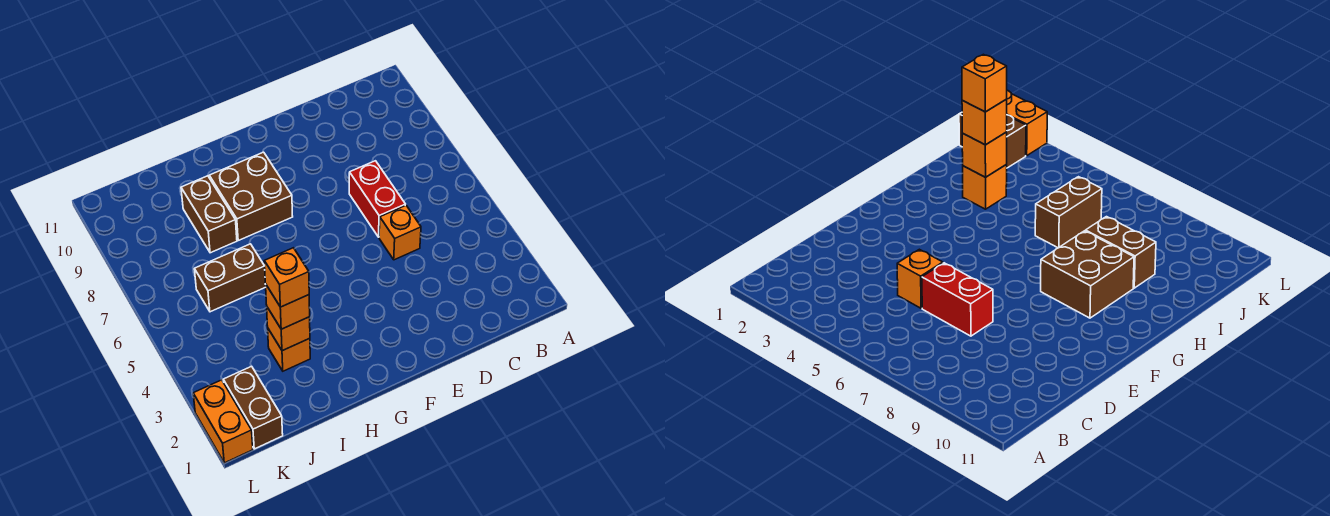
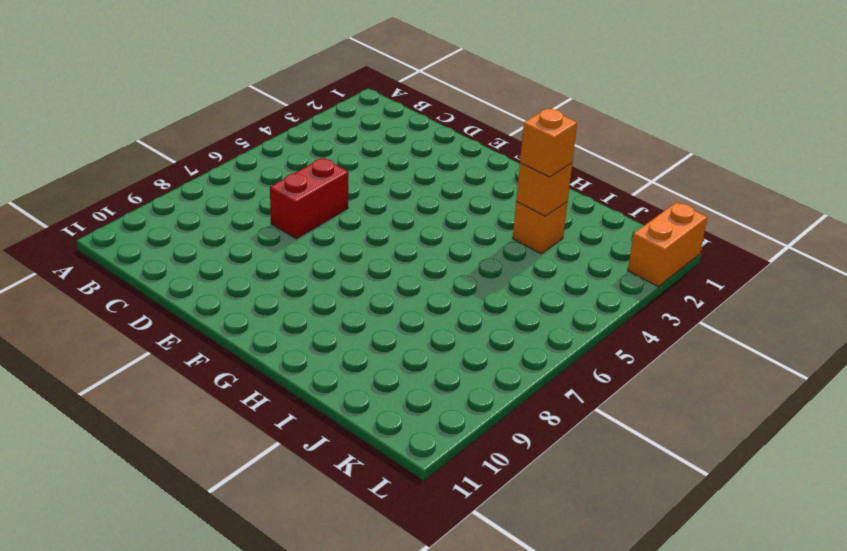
none -> orange brick D5 level 1
none -> brown brick G8:H9 level 1

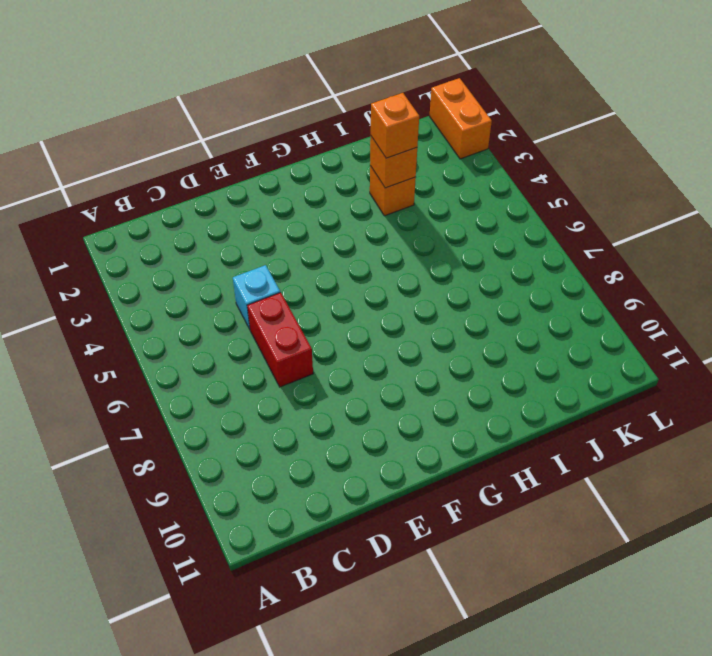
cyan brick D5 level 1 -> orange brick D5 level 1
none -> brown brick G8:H9 level 1
none -> brown brick I6:J6 level 1

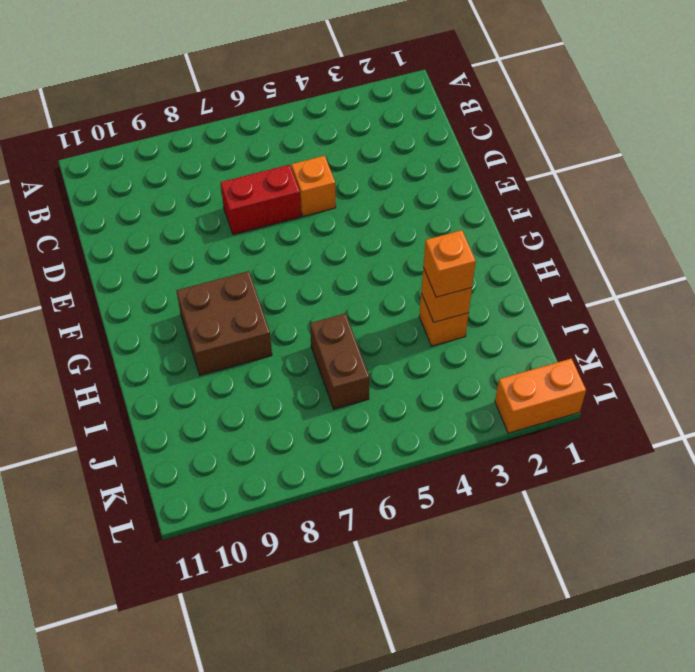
none -> brown brick I8:I9 level 1
none -> brown brick K1:K2 level 1

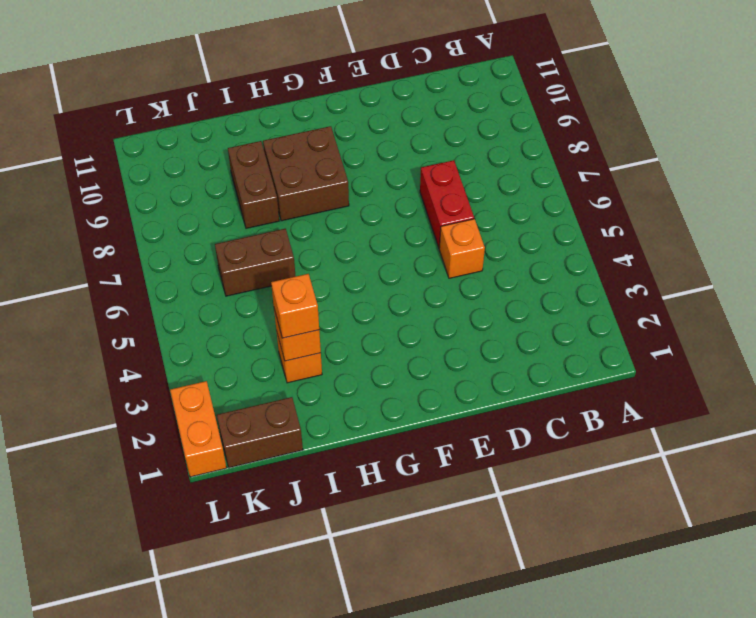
brown brick J1:K1 level 1 -> brown brick K1:K2 level 1
none -> orange brick I3 level 4

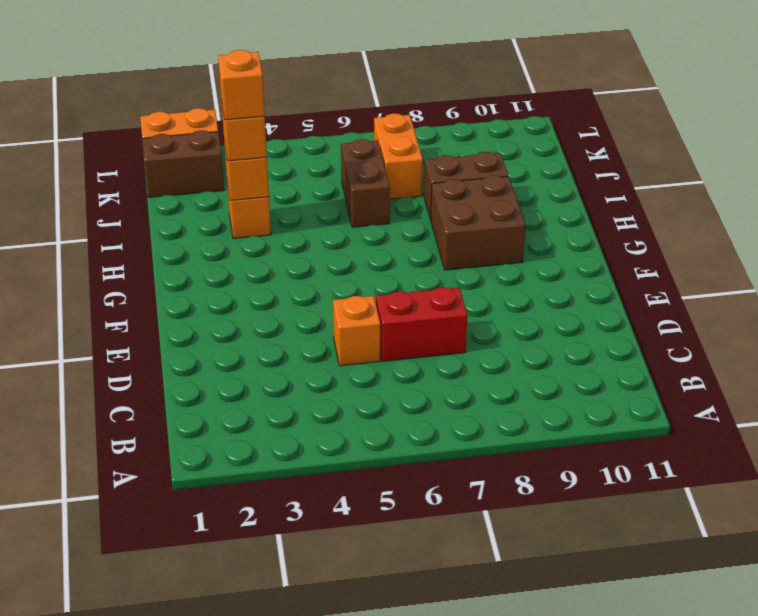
orange brick J7:K7 level 1 -> none

